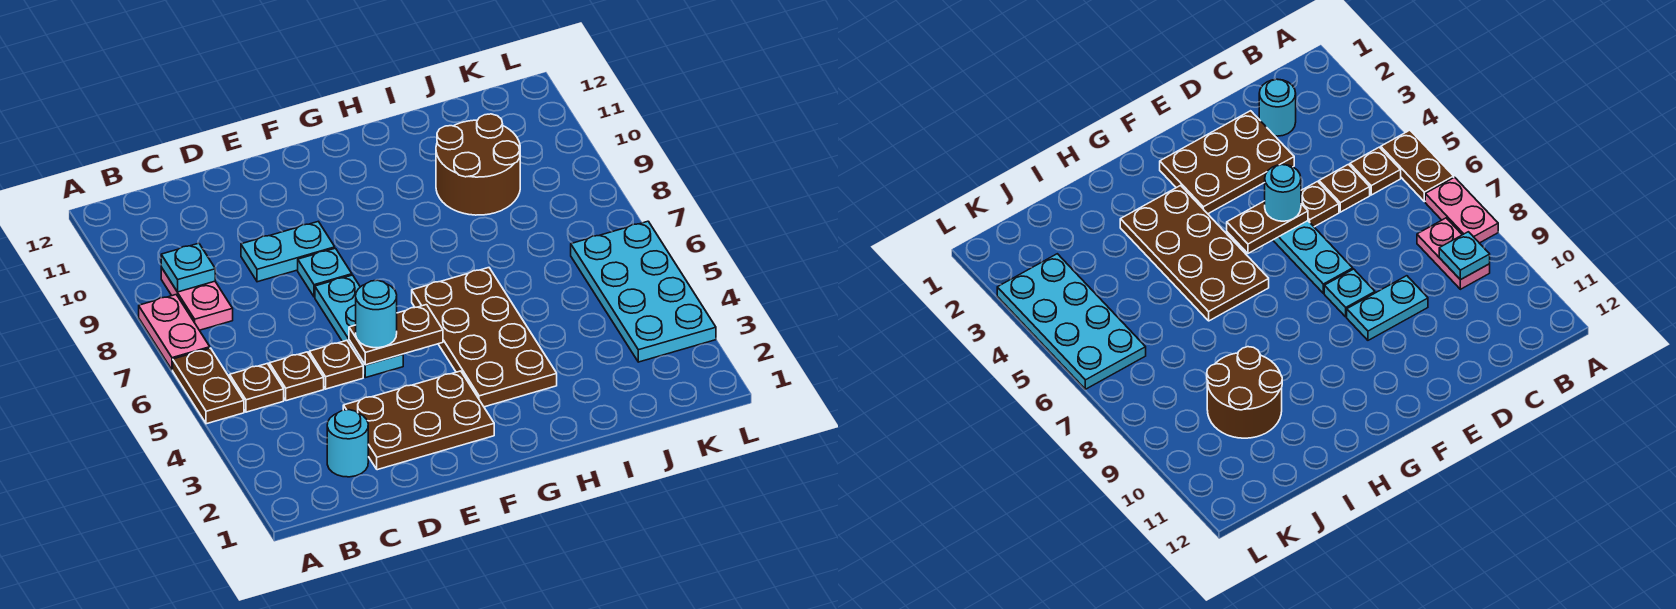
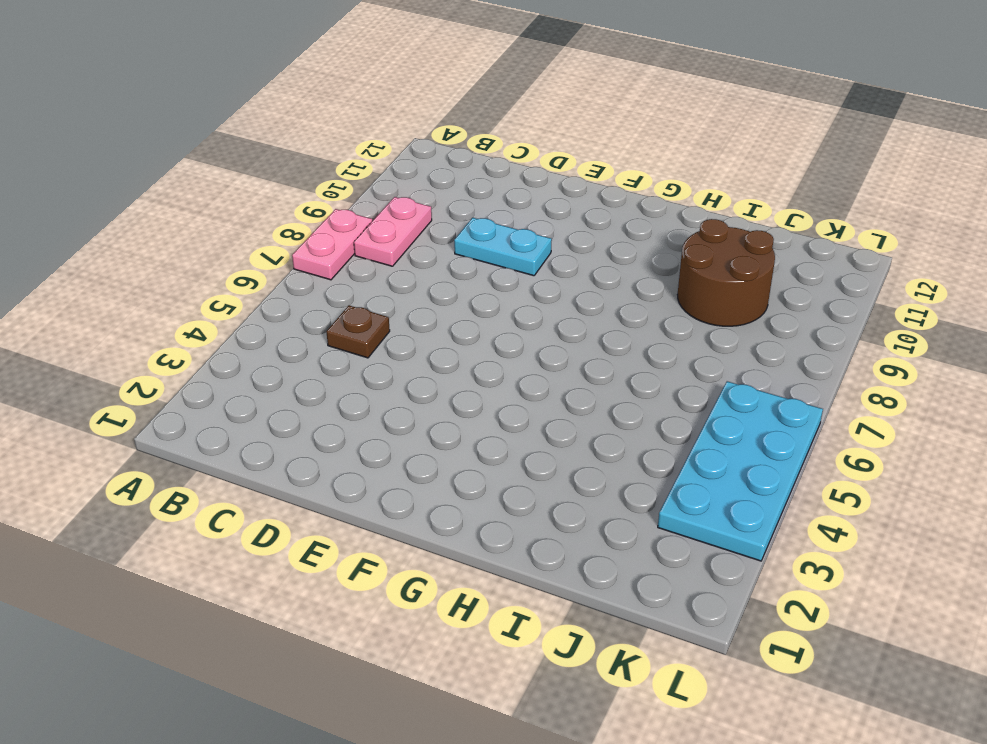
none -> brown plate A5:A6 level 1
none -> brown plate B5 level 1
none -> cyan round brick C2 level 1

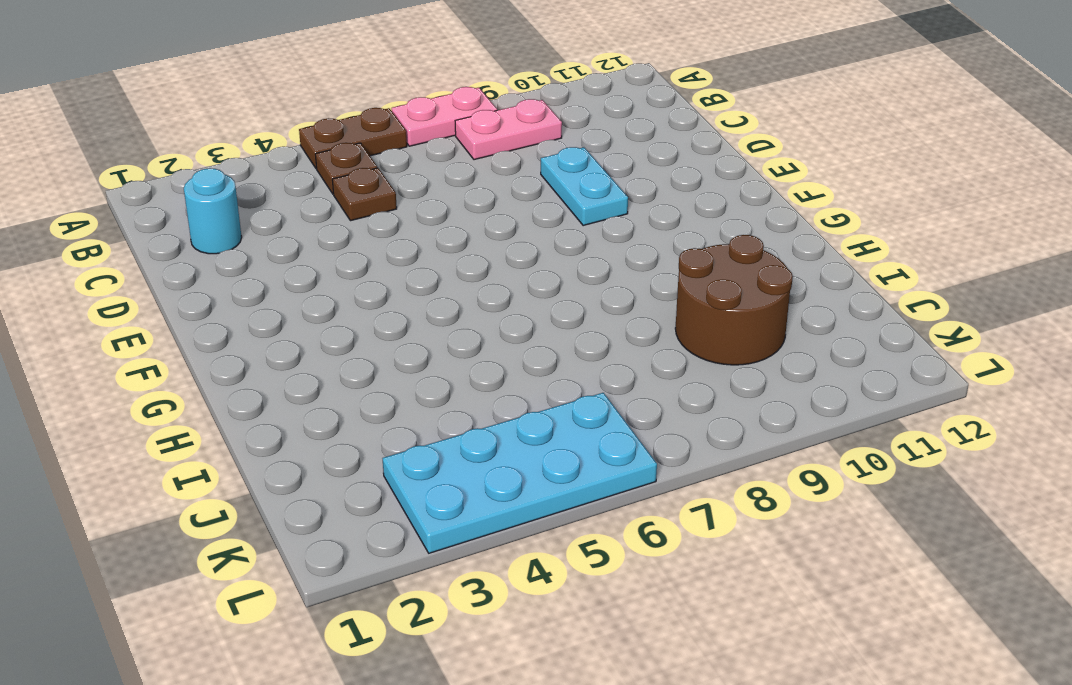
none -> brown plate D2:F3 level 1
none -> brown plate D5 level 1
none -> cyan plate E5:E7 level 1

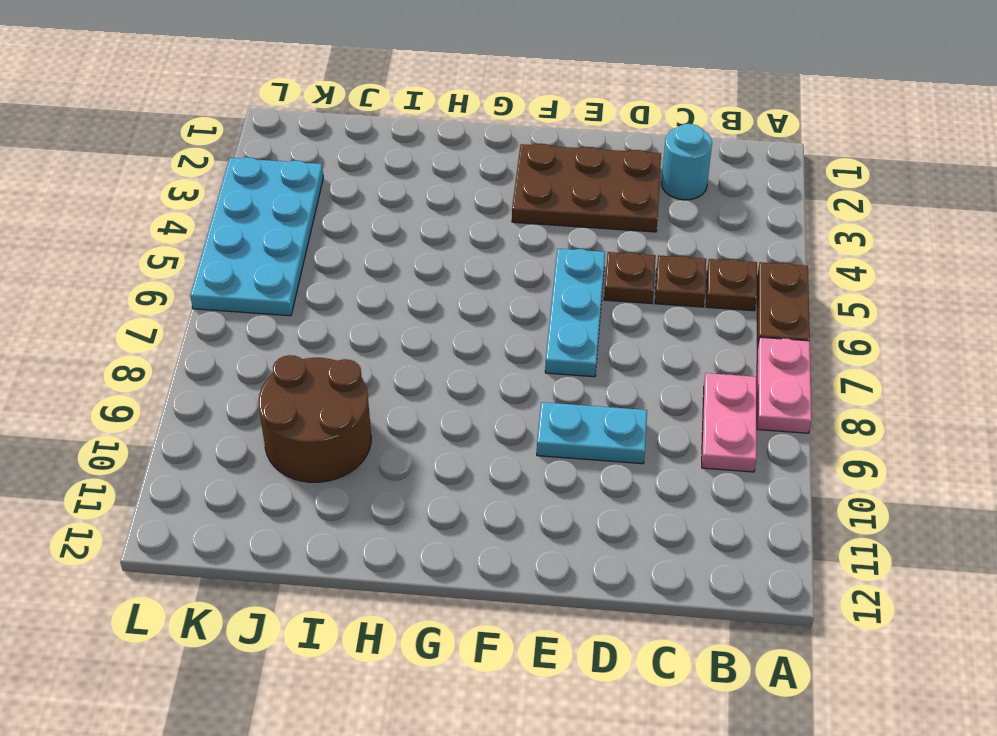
none -> cyan plate E8 level 1
none -> brown plate G3:H6 level 1
none -> cyan plate B9 level 2

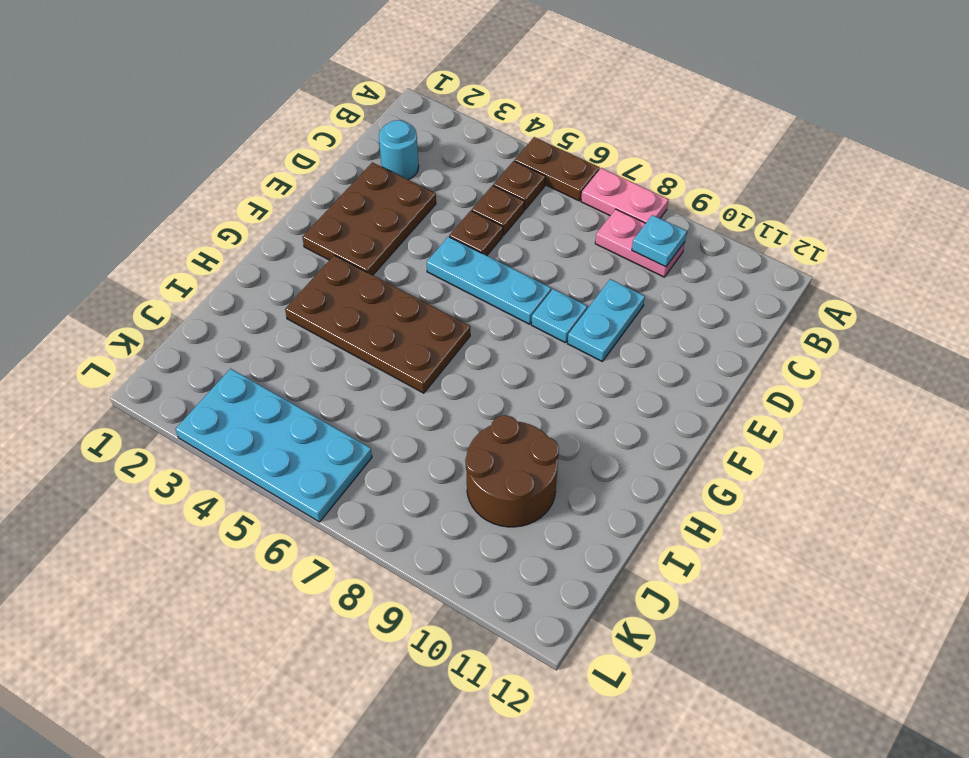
none -> brown plate E5:F5 level 2
none -> cyan round brick E5 level 3

